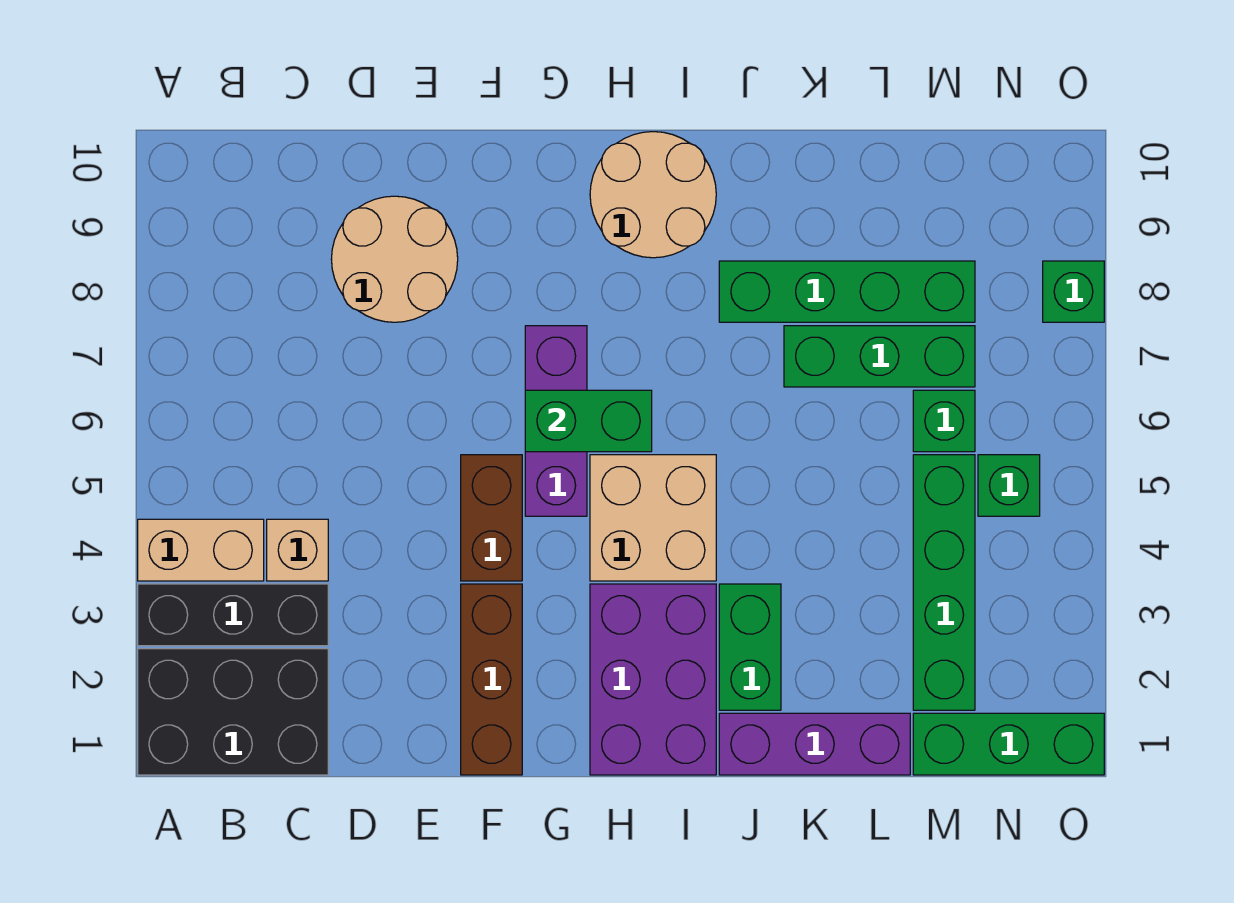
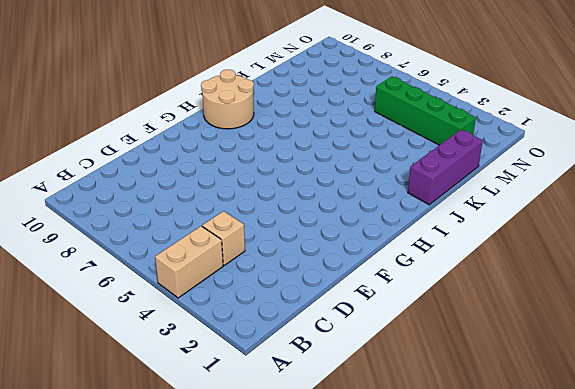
none -> black brick A1:C2 level 1
none -> black brick A3:C3 level 1
none -> tan round brick D8:E9 level 1

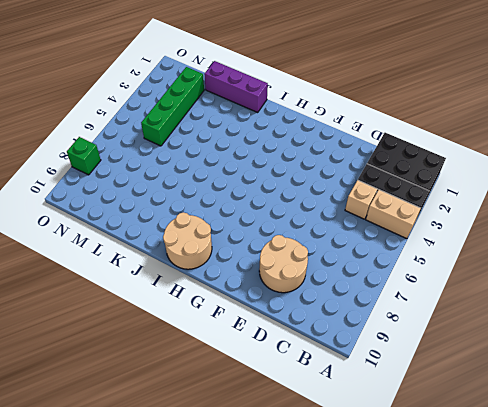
none -> brown brick F1:F3 level 1
none -> brown brick F4:F5 level 1
none -> purple brick G5:G7 level 1

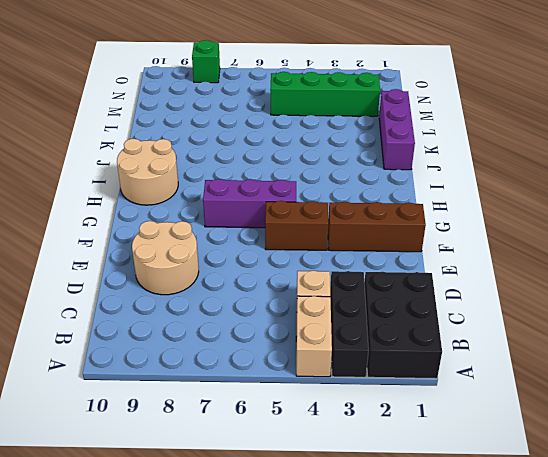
none -> purple brick H1:I3 level 1
none -> tan brick H4:I5 level 1
none -> green brick J2:J3 level 1

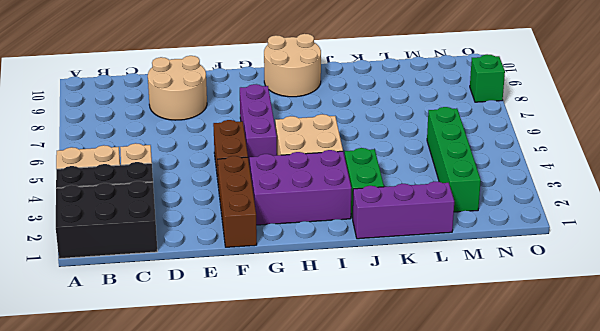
purple brick G2:I3 level 1 -> purple brick H1:I3 level 1
none -> green brick J8:M8 level 1
none -> green brick K7:M7 level 1
none -> green brick M1:O1 level 1

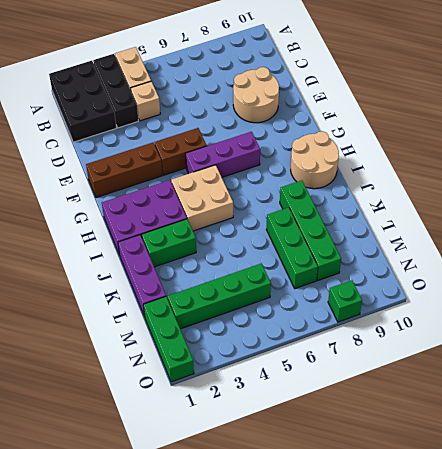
none -> green brick M6 level 1
none -> green brick N5 level 1
none -> green brick G6:H6 level 2

